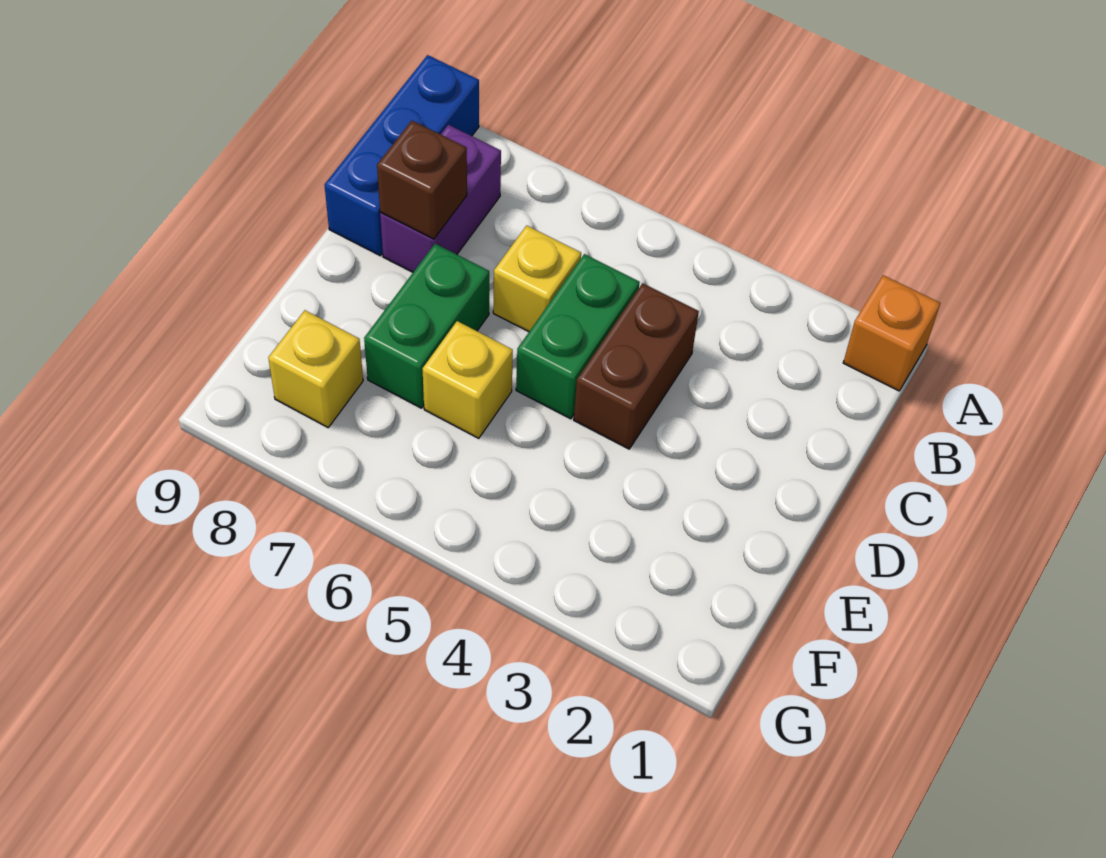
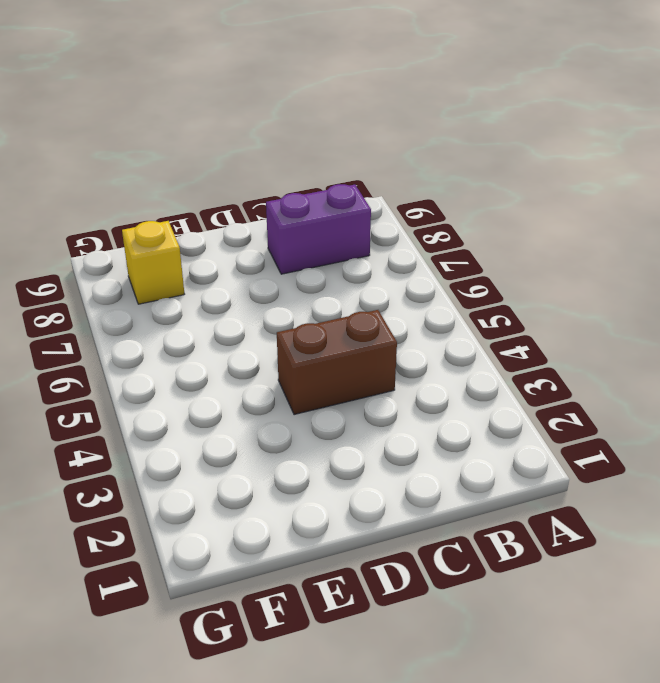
none -> orange brick A1 level 1
none -> blue brick A9:C9 level 1

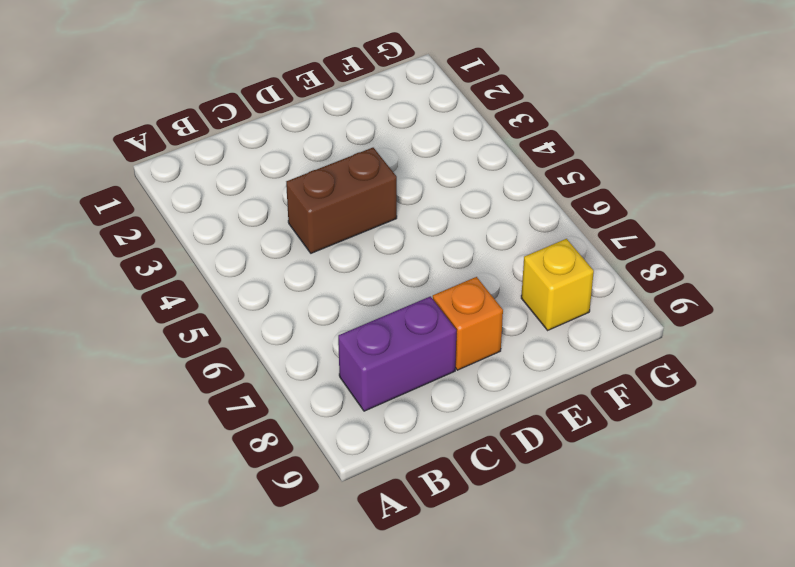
orange brick D8 level 1 -> orange brick A1 level 1
none -> blue brick A9:C9 level 1
none -> green brick C5:D5 level 1

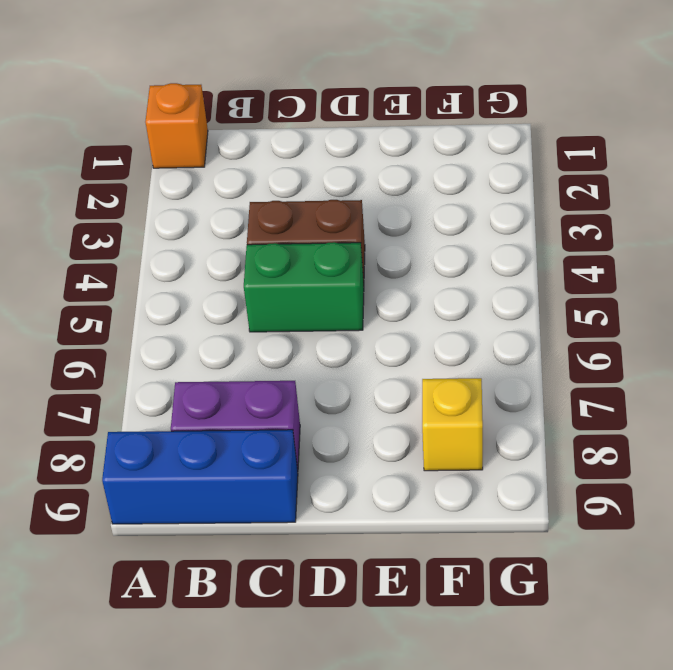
none -> yellow brick C6 level 1
none -> green brick D7:E7 level 1

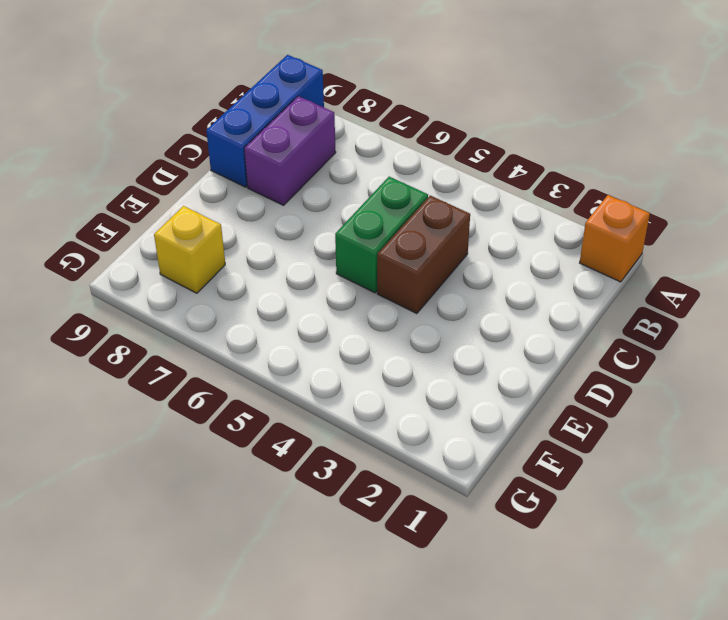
none -> yellow brick C6 level 1
none -> green brick D7:E7 level 1

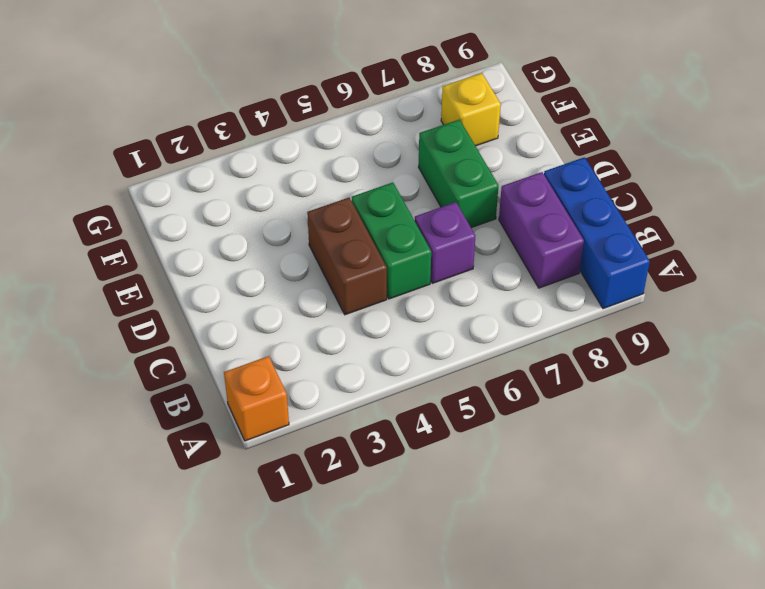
purple brick C6 level 1 -> yellow brick C6 level 1
none -> yellow brick E6 level 1
none -> brown brick C8 level 2

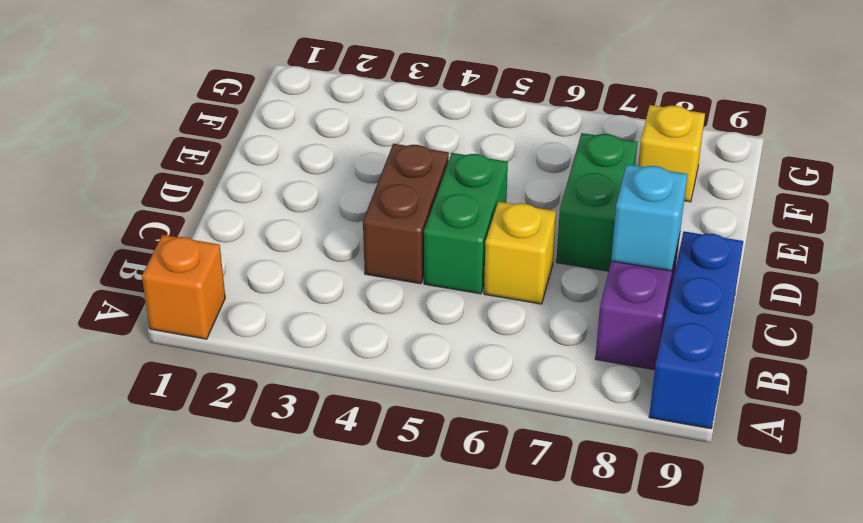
cyan brick C8 level 2 -> brown brick C8 level 2
none -> yellow brick E6 level 1

